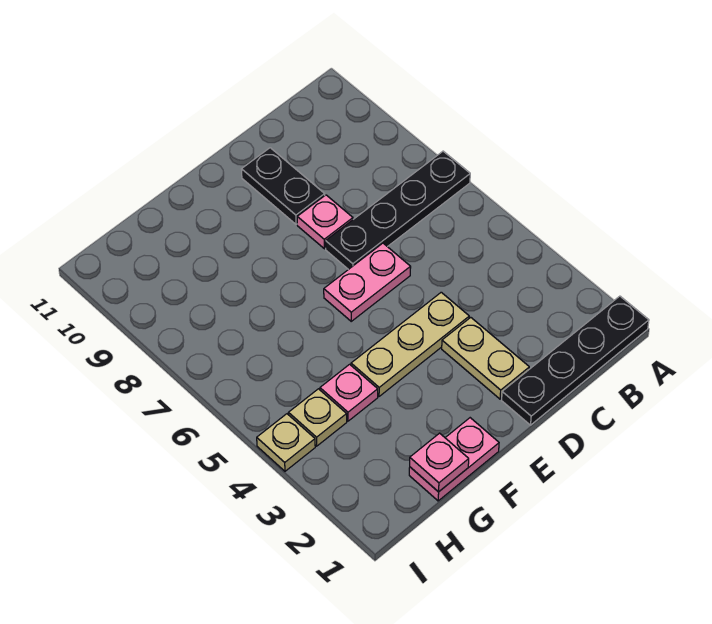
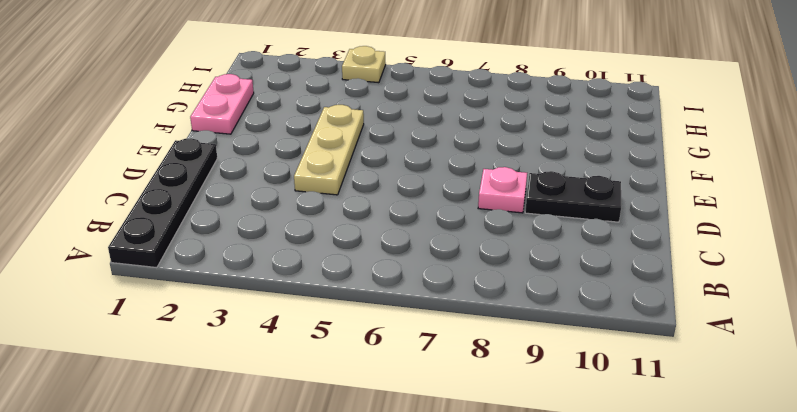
none -> black plate A7:D7 level 1
none -> tan plate D2:D3 level 1
none -> pink plate D6:E6 level 1

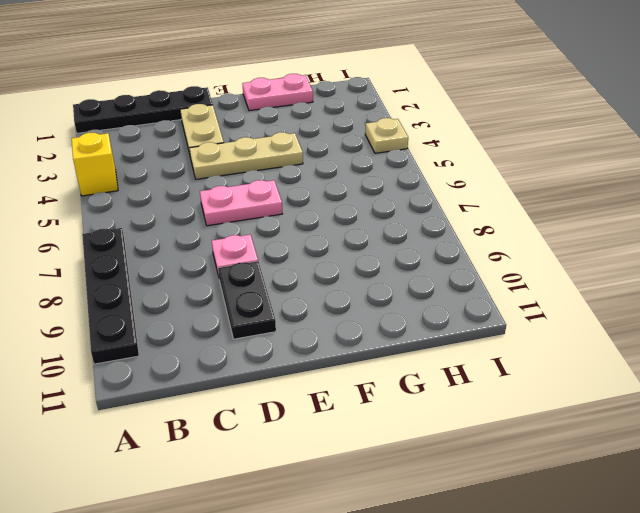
yellow brick A4 level 1 -> none
black plate A7:A10 level 1 -> black plate A7:D7 level 1
none -> pink plate G4 level 1
none -> tan plate H4 level 1
none -> pink plate G1 level 2

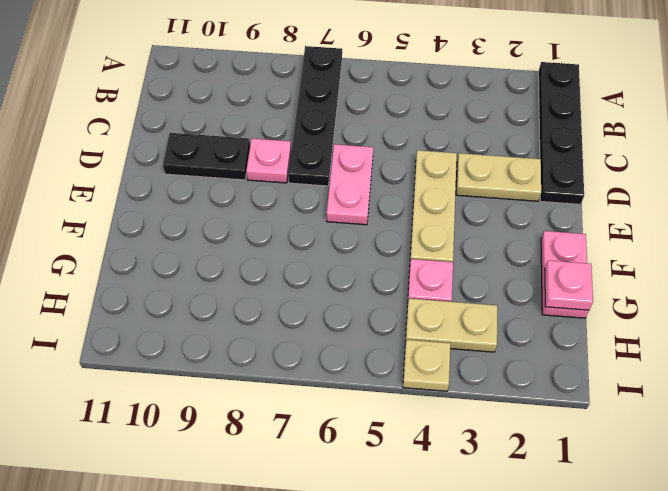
tan plate H3:H4 level 1 -> tan plate H4 level 1

